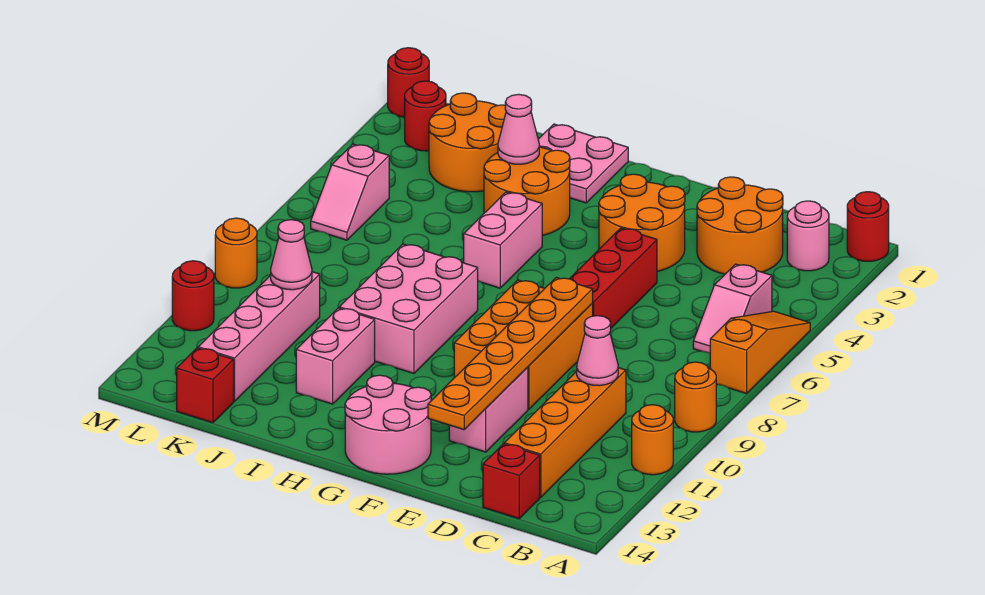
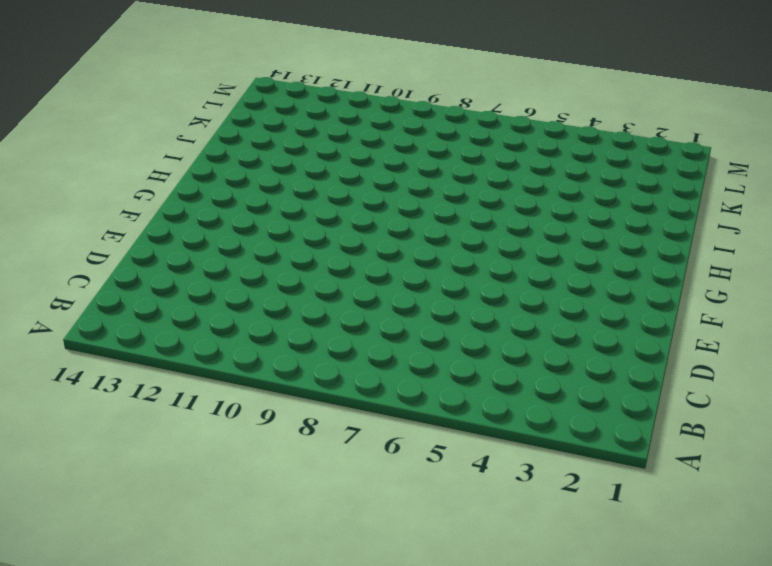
none -> red round brick A1 level 1
none -> orange slope A5:A7 level 1 top 7
none -> orange round brick A9 level 1
none -> orange round brick A11 level 1

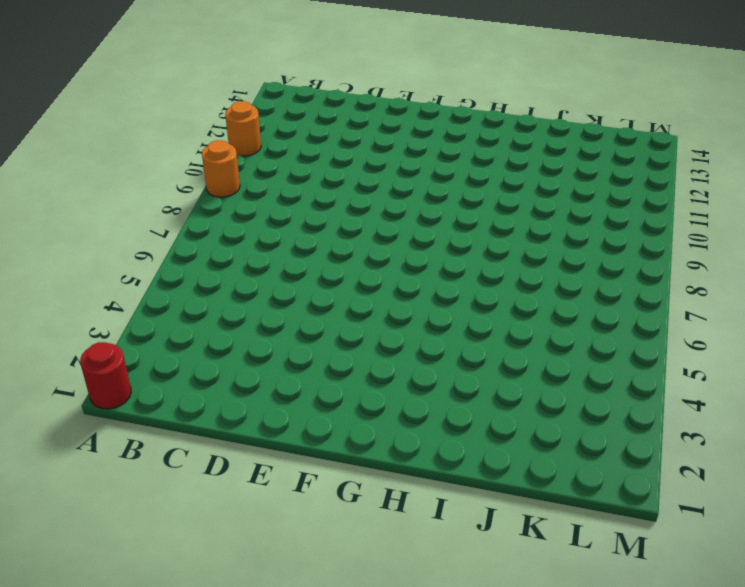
none -> orange slope A5:A7 level 1 top 7
none -> pink round brick B2 level 1
none -> pink slope B5:B6 level 1 top 5
none -> orange round brick C2:D3 level 1

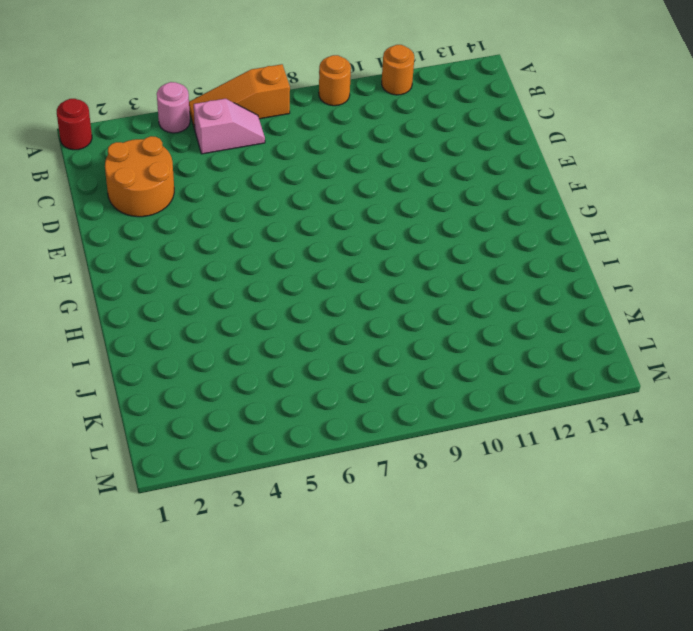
pink round brick A4 level 1 -> pink round brick B2 level 1
none -> orange brick C10:C13 level 1
none -> red brick C14 level 1
none -> orange round brick E3:F4 level 1
none -> red brick E5:E7 level 1

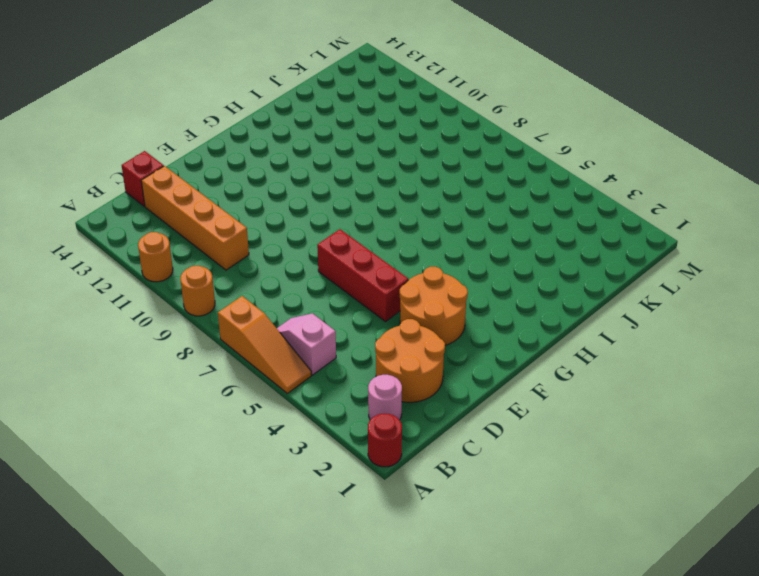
none -> orange brick E8:F10 level 1
none -> pink brick E11:E12 level 1
none -> pink round brick F13:G14 level 1
none -> pink plate H1:I2 level 1

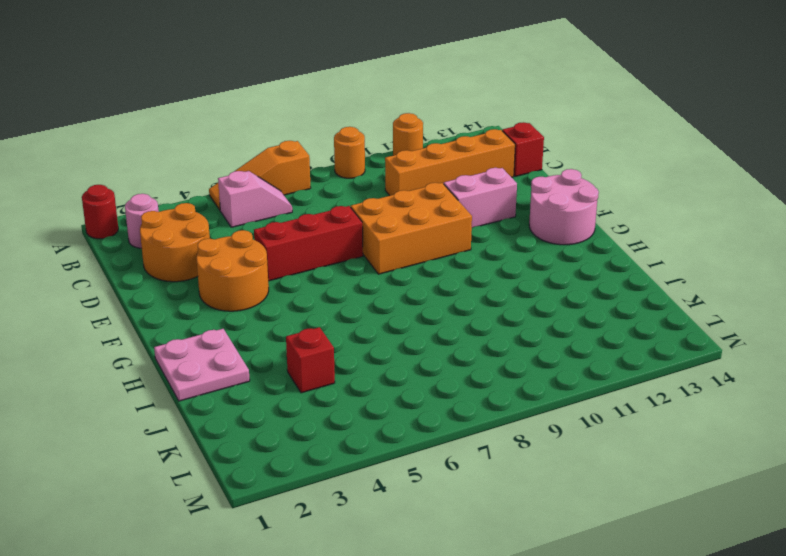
red brick J4 level 1 -> red brick K14 level 1
none -> orange round brick H3:I4 level 1
none -> pink brick H5:H6 level 1
none -> pink brick H8:I10 level 1
none -> pink brick I11:I12 level 1

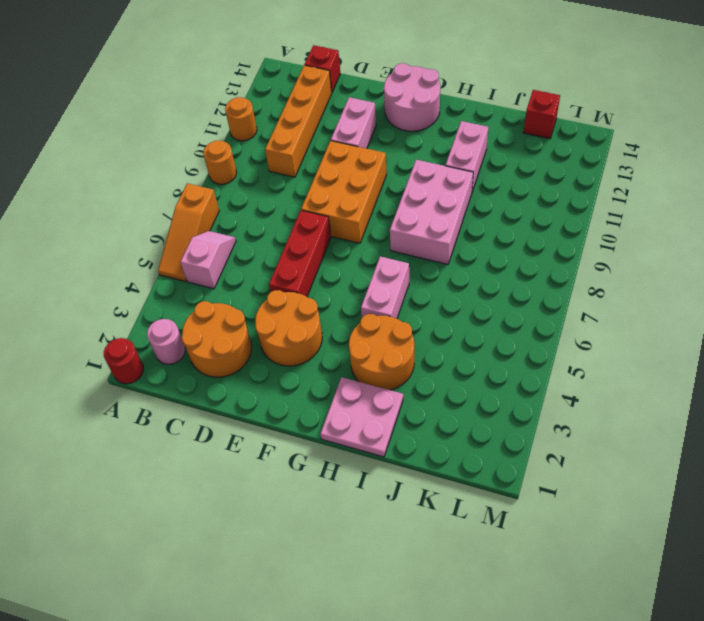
none -> orange round brick J2:K3 level 1
none -> pink brick K10:K13 level 1
none -> red round brick L2 level 1
none -> pink slope L5:L6 level 1 top 5

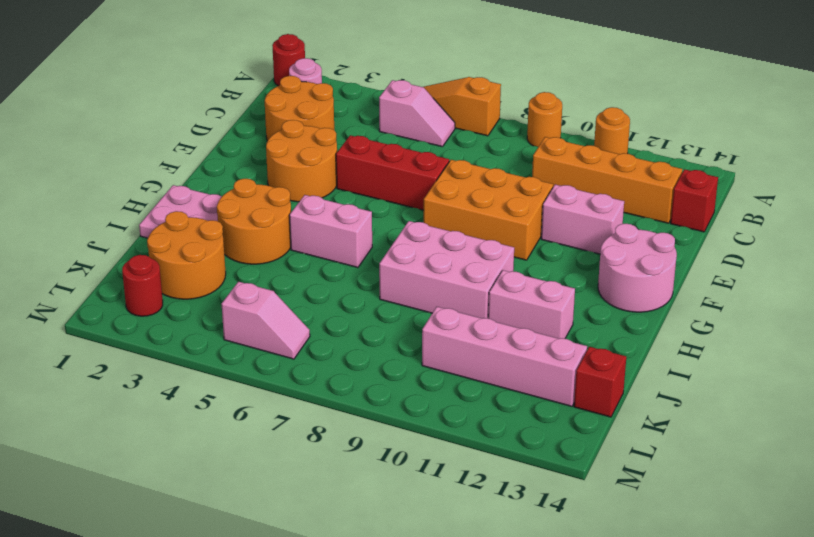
none -> red round brick M1 level 1
none -> orange round brick M9 level 1
none -> red round brick M11 level 1
none -> pink cone C10 level 2

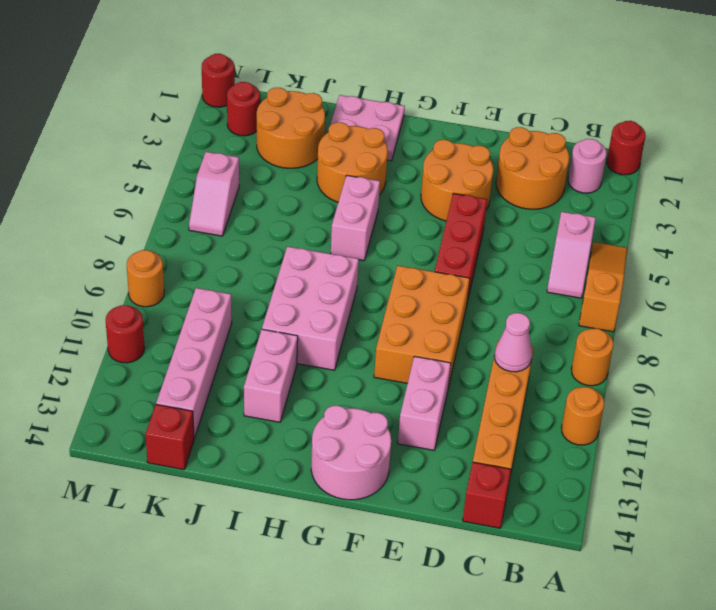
none -> orange plate E8:E13 level 2
none -> pink cone I3 level 2
none -> pink cone K10 level 2

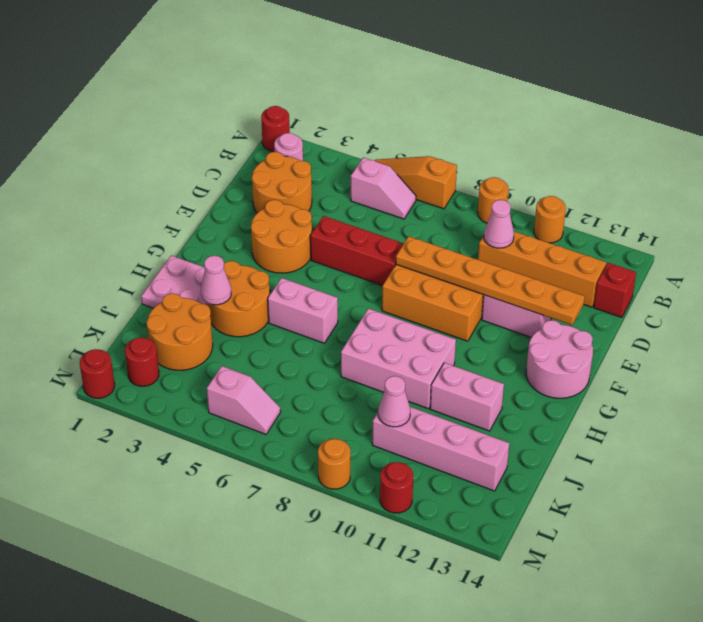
none -> red brick K14 level 1

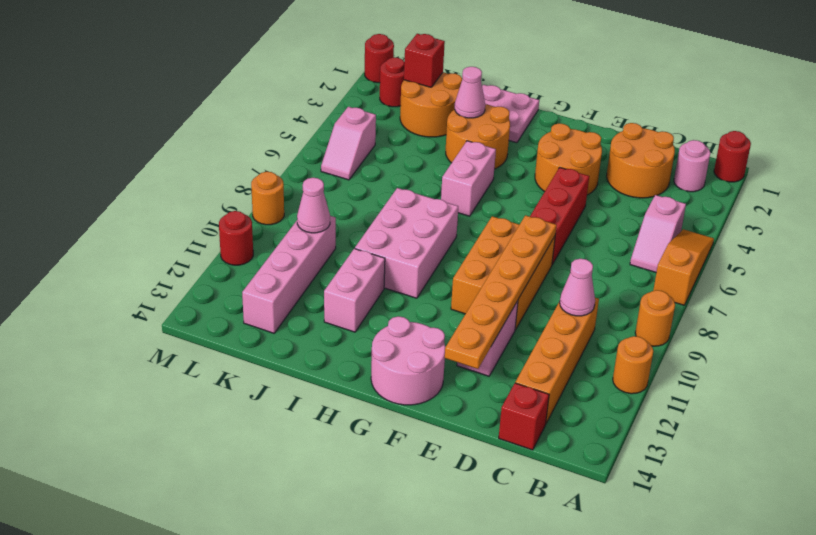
red brick K2 level 2 -> red brick K14 level 1

